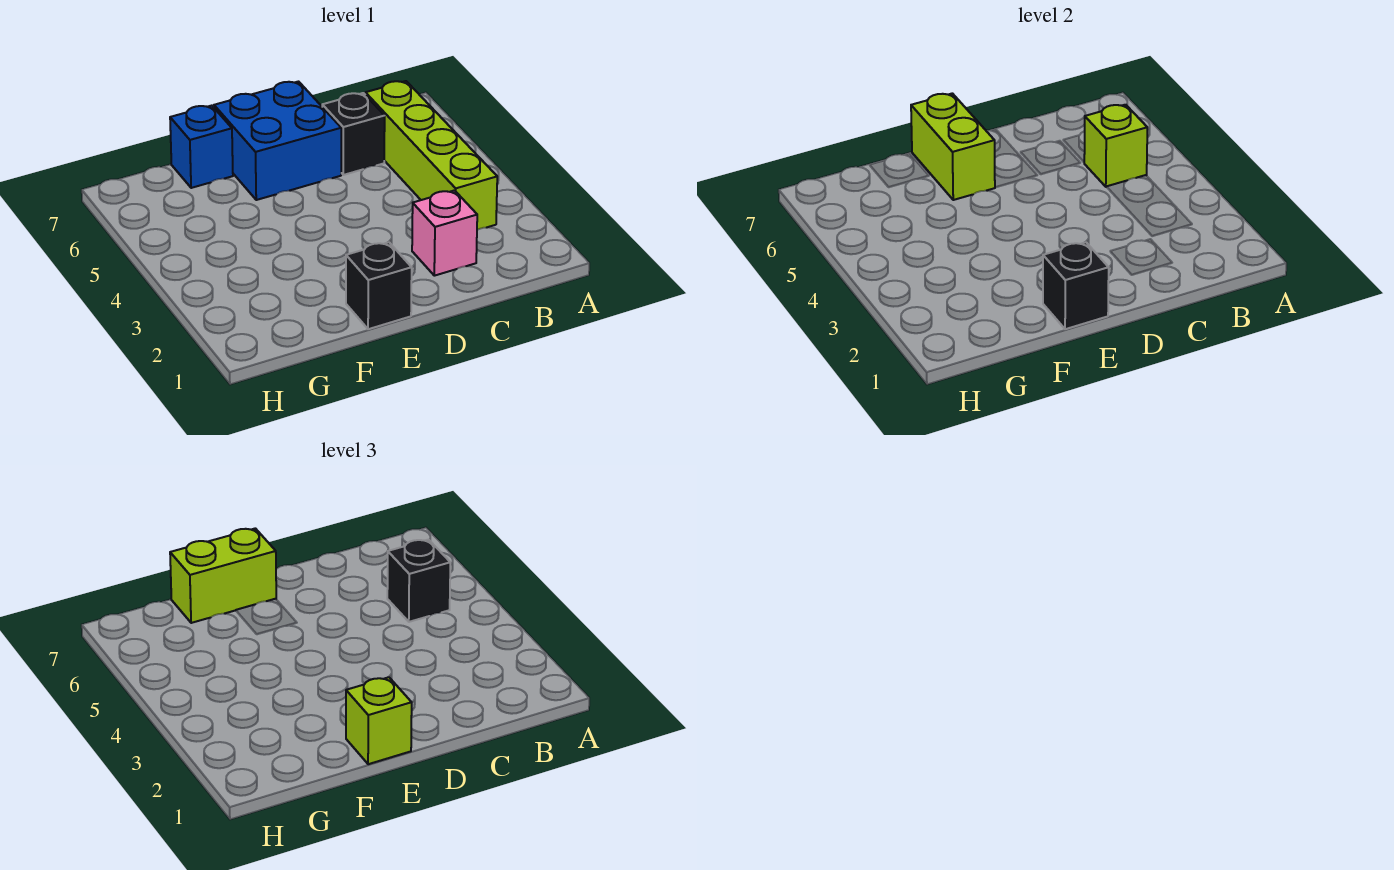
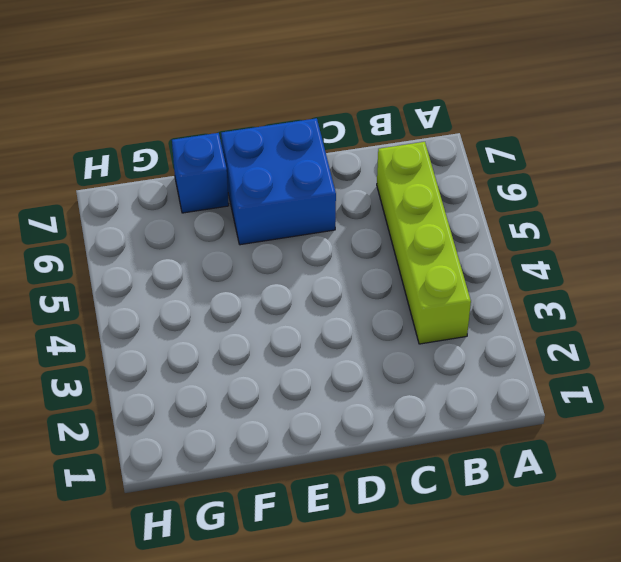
none -> pink brick C2 level 1
none -> black brick C6 level 1
none -> black brick E1 level 1

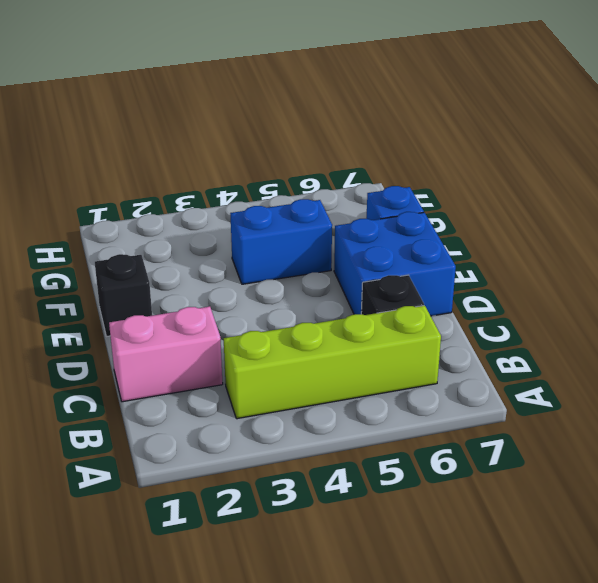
pink brick C1:C2 level 1 -> pink brick C2 level 1
blue brick F4:F5 level 1 -> none
none -> lime brick B5 level 2
none -> black brick E1 level 2
none -> lime brick E6:E7 level 2

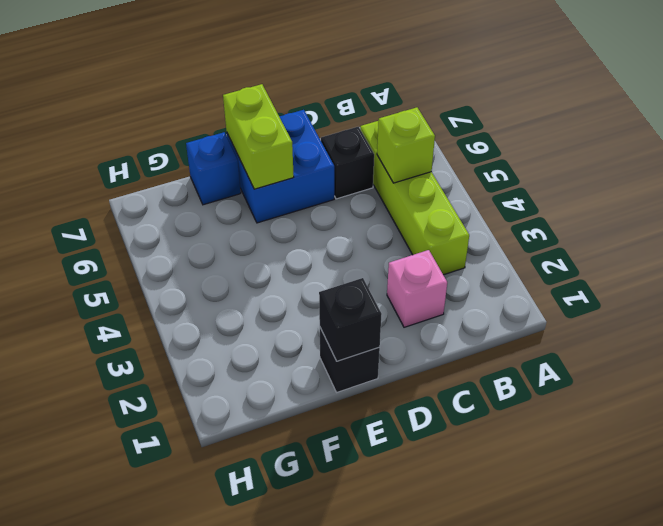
none -> black brick B5 level 3
none -> lime brick E1 level 3
none -> lime brick E7:F7 level 3

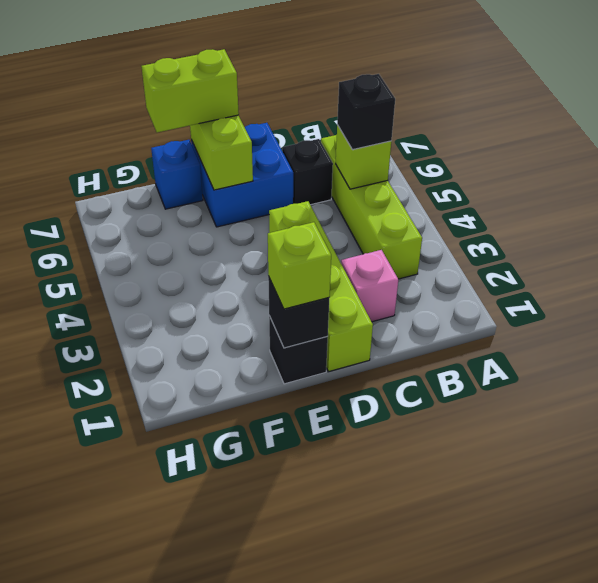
lime brick D1:D4 level 1 -> none

